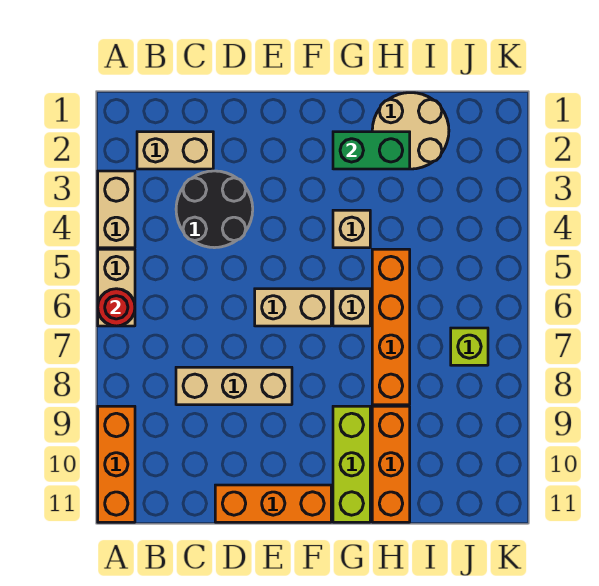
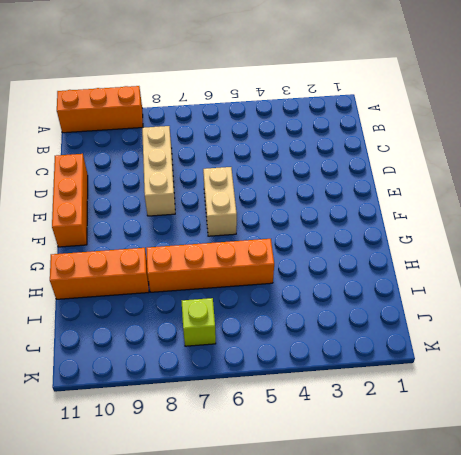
none -> tan brick A3:A4 level 1
none -> tan brick A5:A6 level 1
none -> tan brick B2:C2 level 1

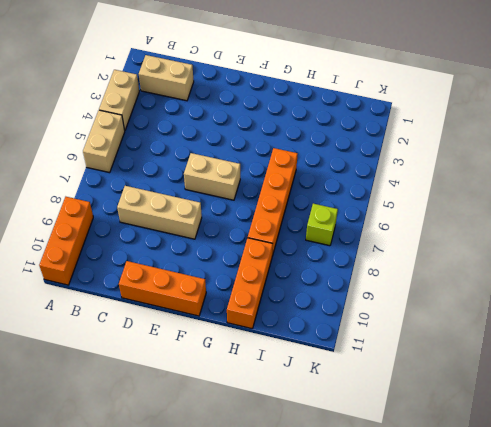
none -> black round brick C3:D4 level 1
none -> tan brick G4 level 1
none -> tan brick G6 level 1

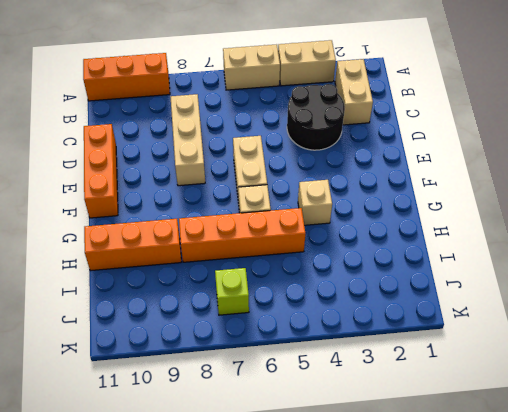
none -> lime brick G9:G11 level 1
none -> tan round brick H1:I2 level 1
none -> red round brick A6 level 2

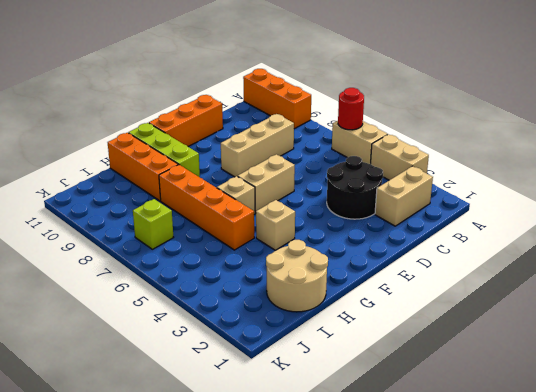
none -> green brick G2:H2 level 2

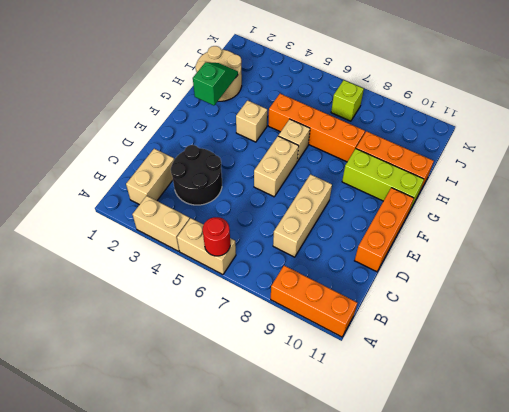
green slope G2:H2 level 2 top G -> green brick G2:H2 level 2

